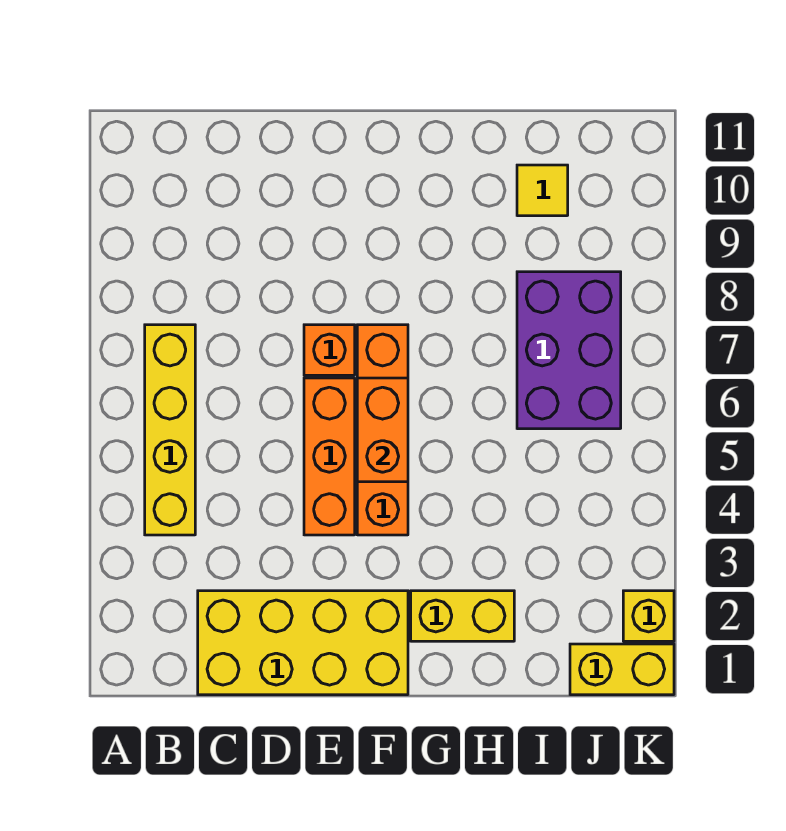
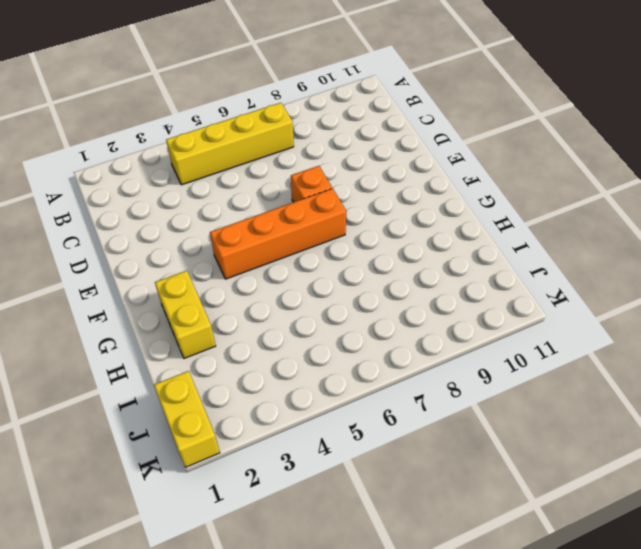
none -> yellow brick C1:F2 level 1
none -> orange brick E4:E6 level 1

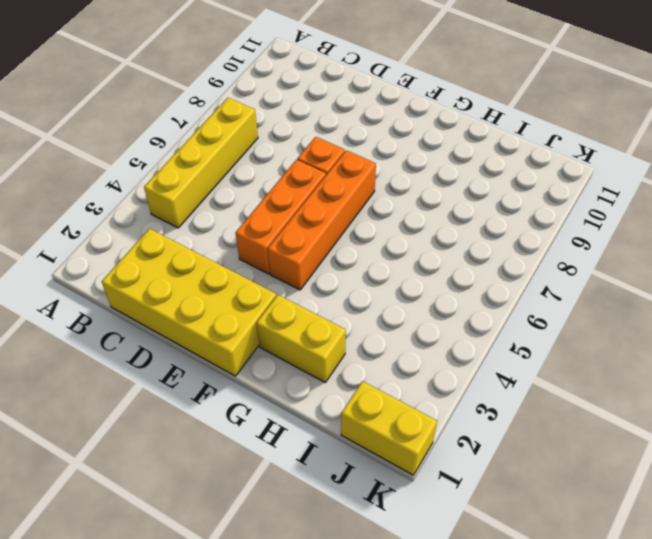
none -> purple brick I6:J8 level 1
none -> yellow tile I10 level 1

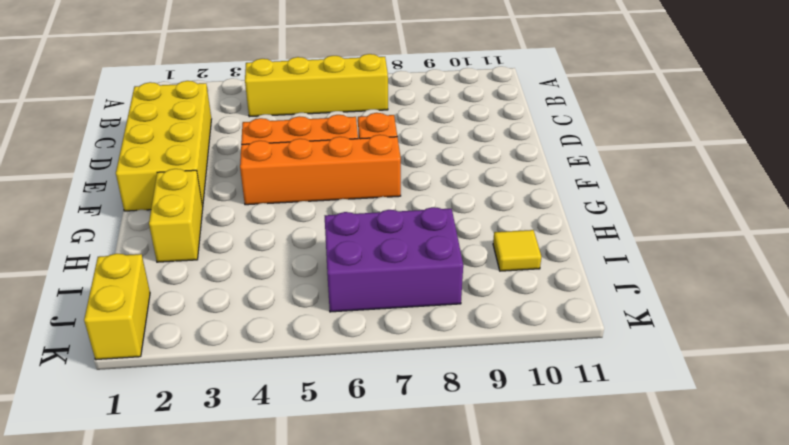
none -> yellow brick K2 level 1
none -> orange brick F5:F6 level 2

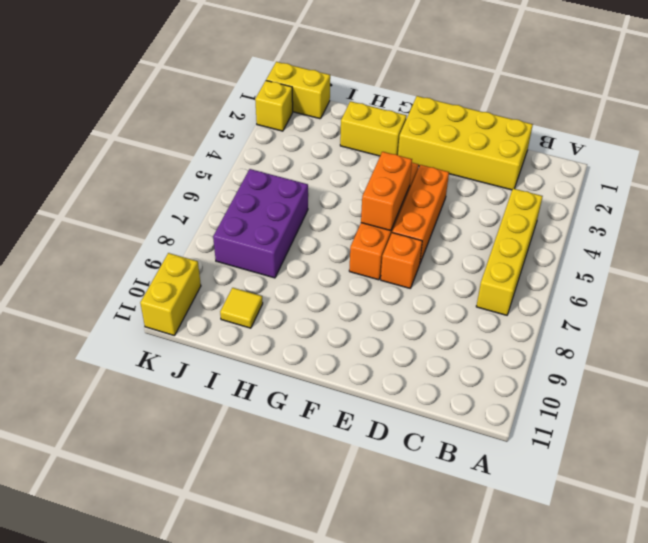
yellow brick K10:K11 level 1 -> none

